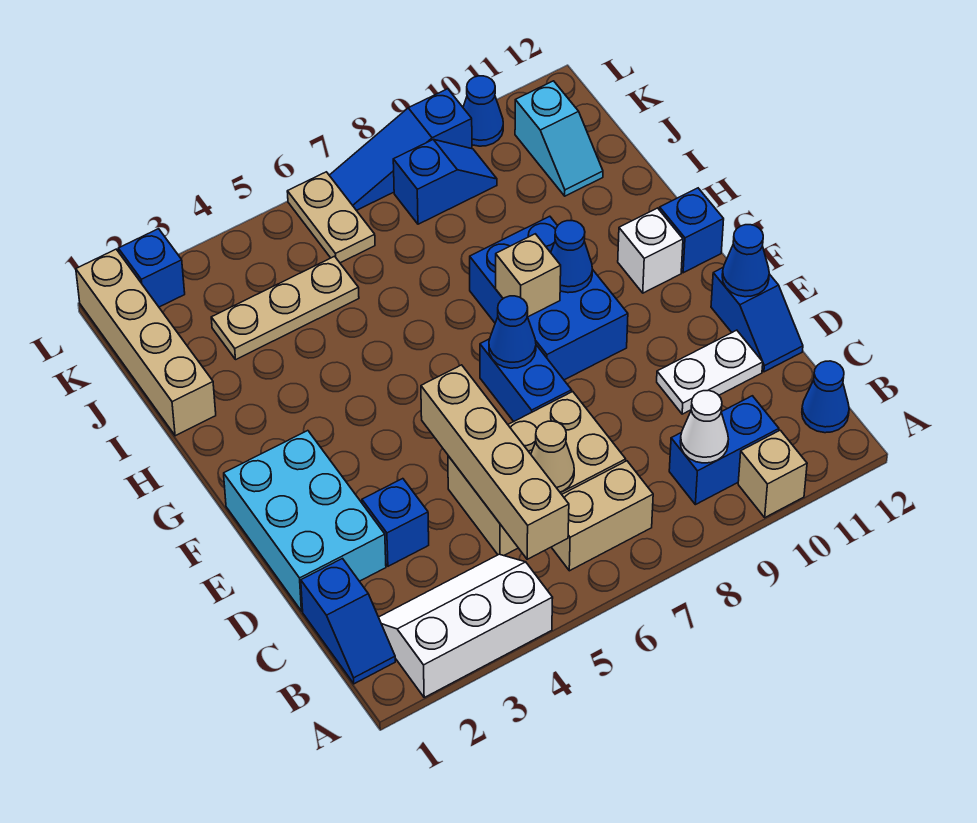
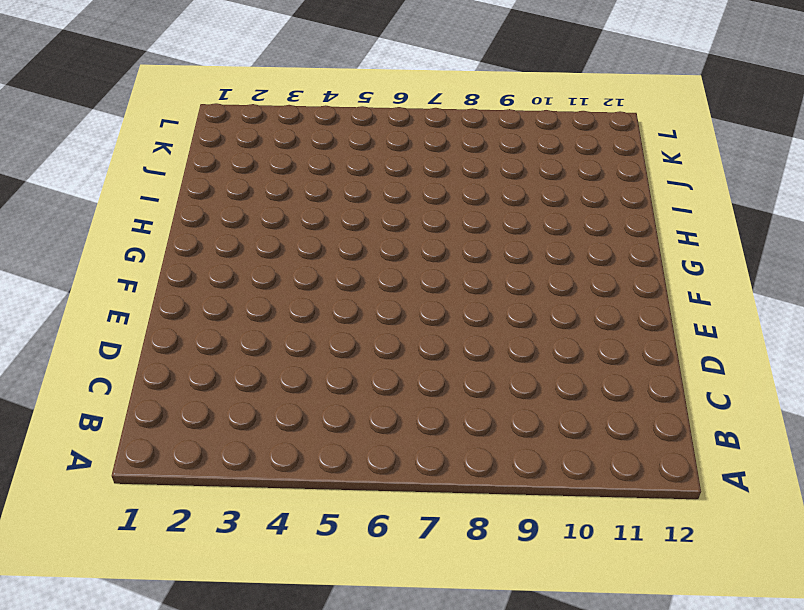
none -> white slope A2:B4 level 1 top A
none -> tan brick A10 level 1
none -> blue slope B1:C1 level 1 top C
none -> tan brick B6:B7 level 1

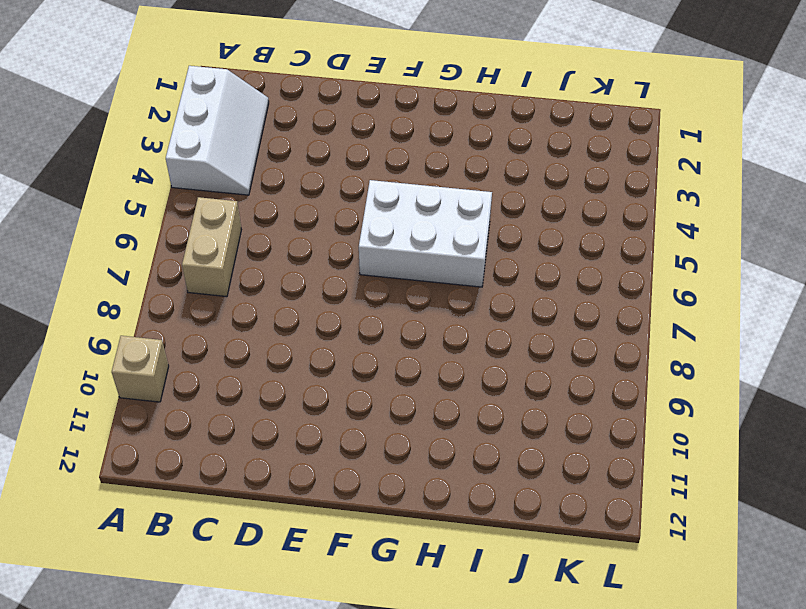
white brick F5:H6 level 1 -> none
none -> blue slope B1:C1 level 1 top C
none -> blue brick B9:B10 level 1
none -> blue cone B12 level 1
none -> tan brick C5:D7 level 1

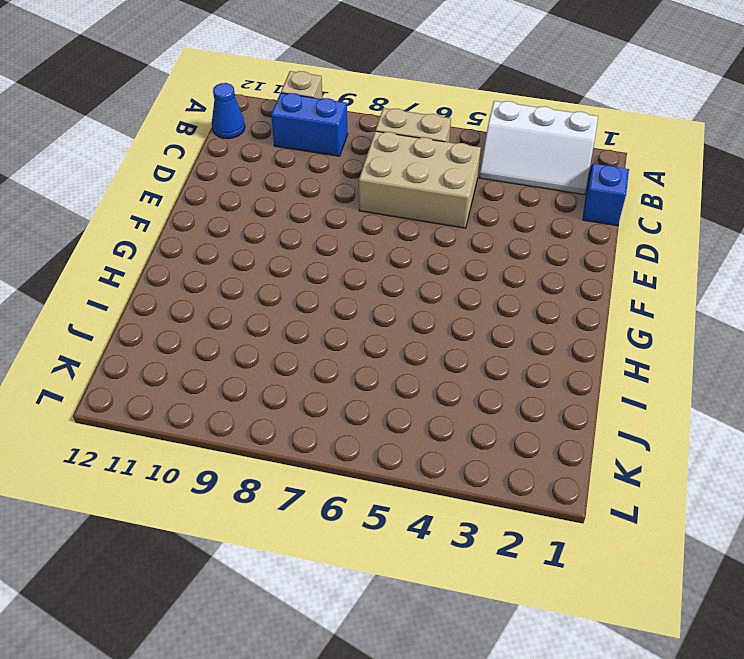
none -> cyan brick D1:F2 level 1
none -> blue brick D3 level 1
none -> white plate D10:D11 level 1
none -> blue slope D12:E12 level 1 top E

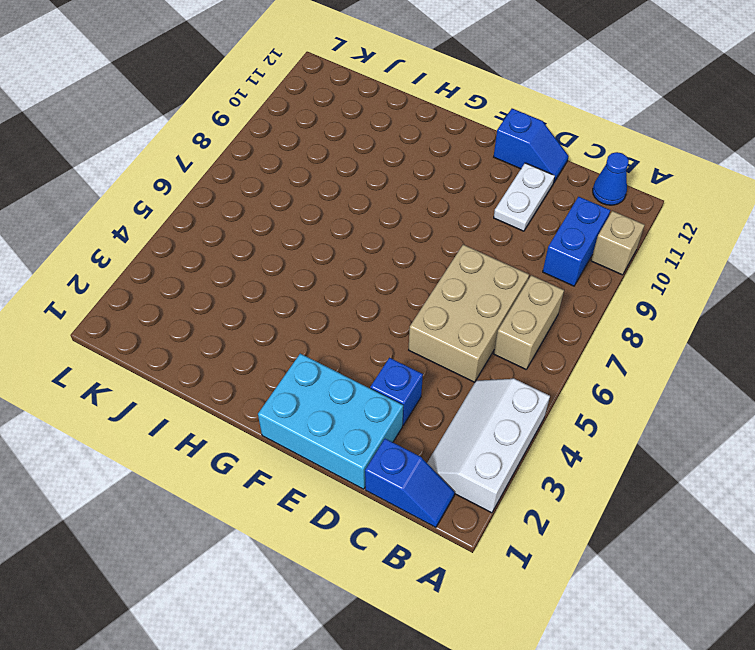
none -> blue brick E7:F7 level 1
none -> blue brick F8:H9 level 1
none -> white brick G11 level 1
none -> blue brick G12 level 1

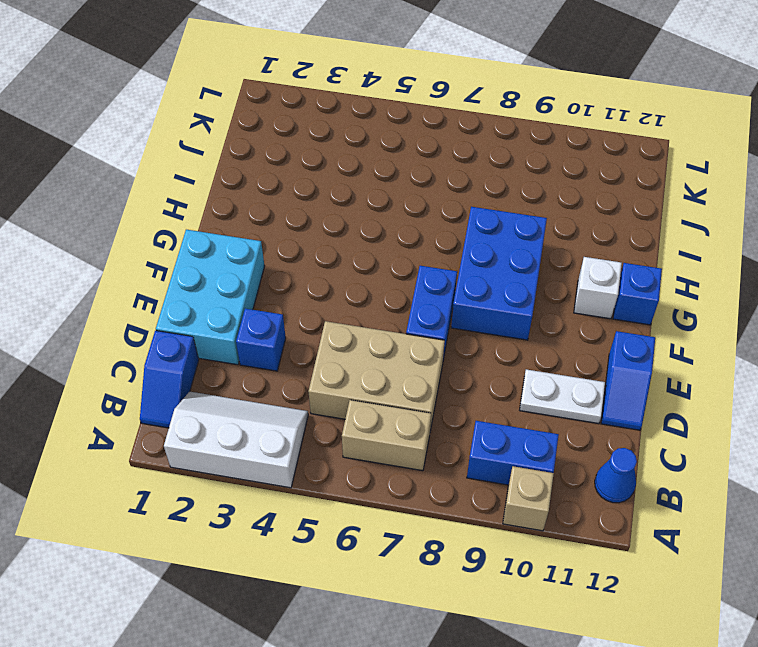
none -> tan brick I1:L1 level 1
none -> tan plate J3:J5 level 1
none -> cyan slope J11:K11 level 1 top K
none -> tan plate K6:L6 level 1

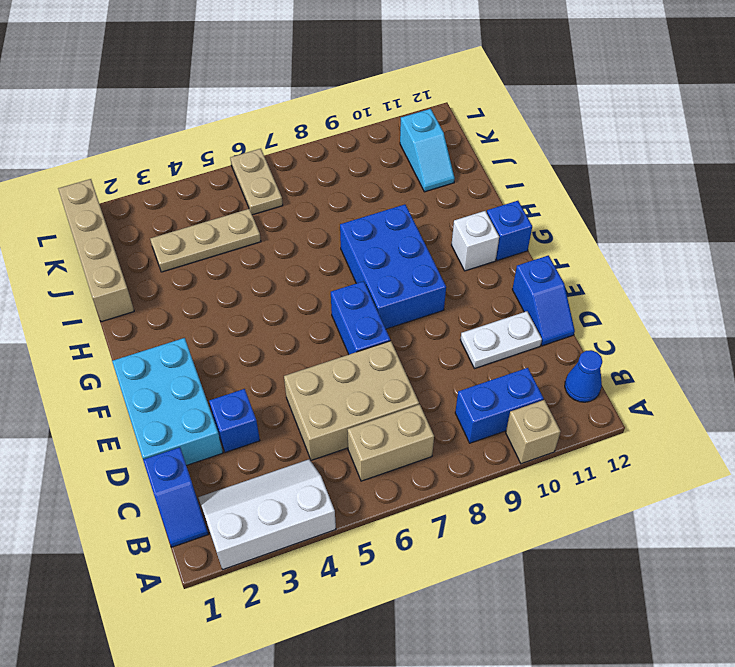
none -> blue slope K8:K9 level 1 top 8
none -> blue brick L2 level 1
none -> blue slope L7:L9 level 1 top 9
none -> blue cone L10 level 1

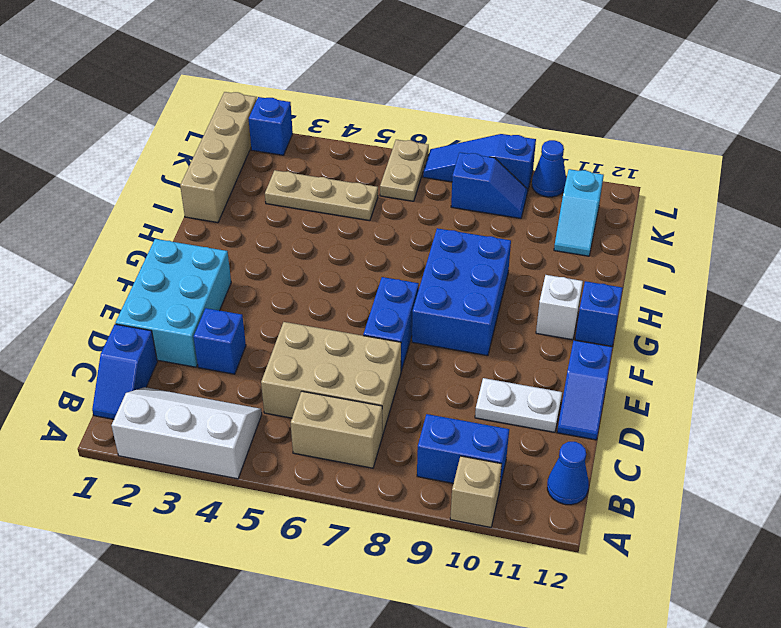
none -> tan brick B5:E5 level 2
none -> white cone B9 level 2
none -> tan cone C6 level 2
none -> blue cone E12 level 2

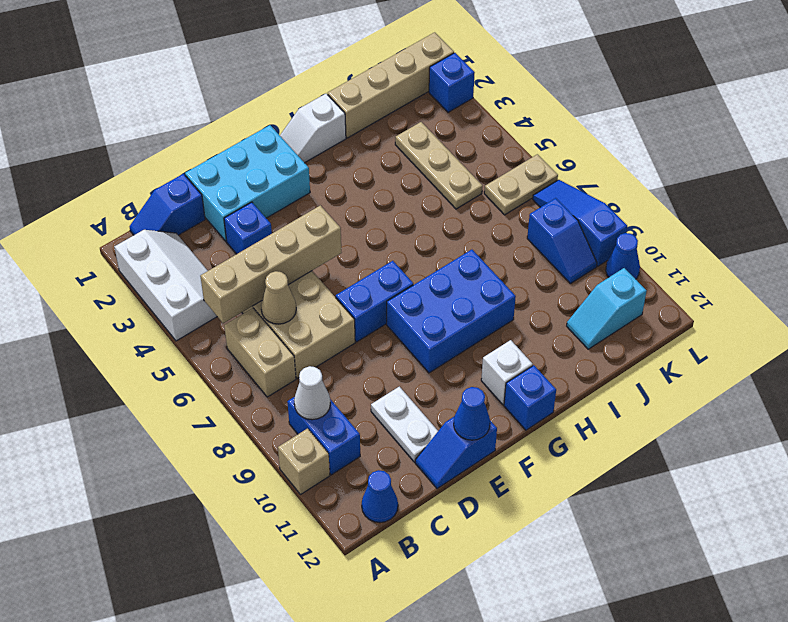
white slope G1:H1 level 1 top H -> none
none -> blue cone F7 level 2
none -> tan brick G8 level 2
none -> blue cone G9 level 2

